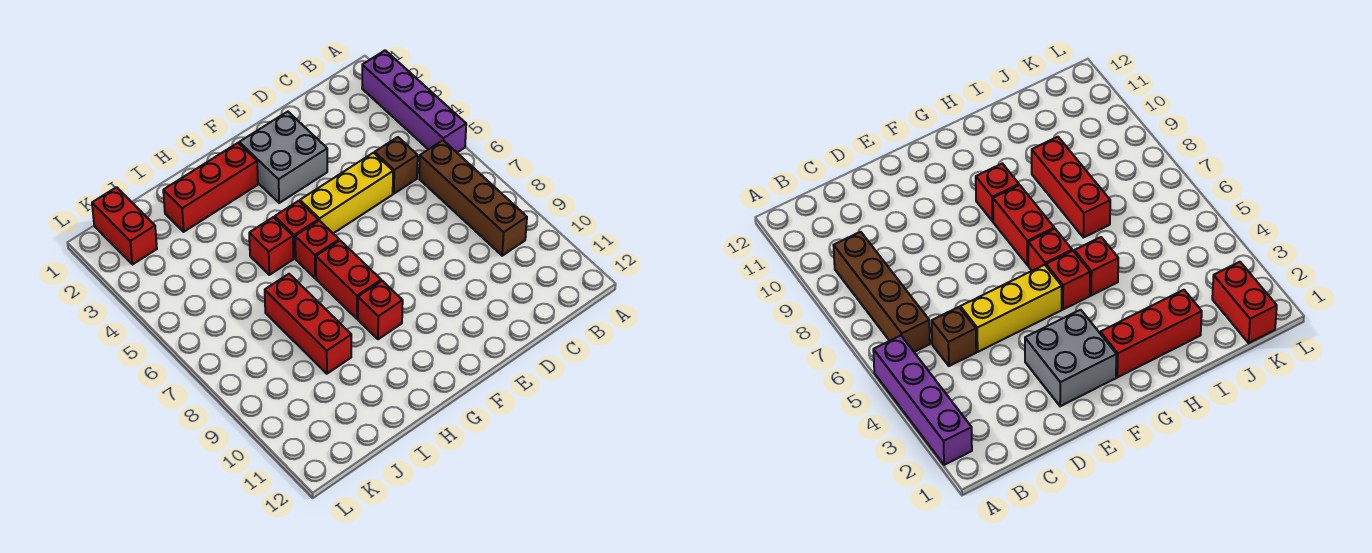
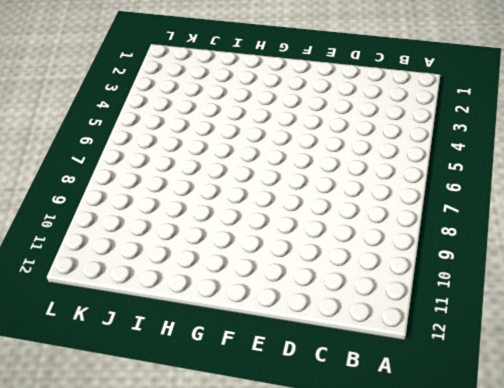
none -> purple brick A2:A5 level 1
none -> brown brick B6:B9 level 1
none -> brown brick C5 level 1

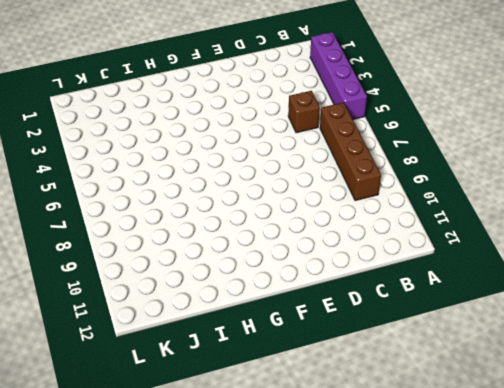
none -> yellow brick D5:F5 level 1
none -> grey brick E2:F3 level 1
none -> red brick G2:I2 level 1

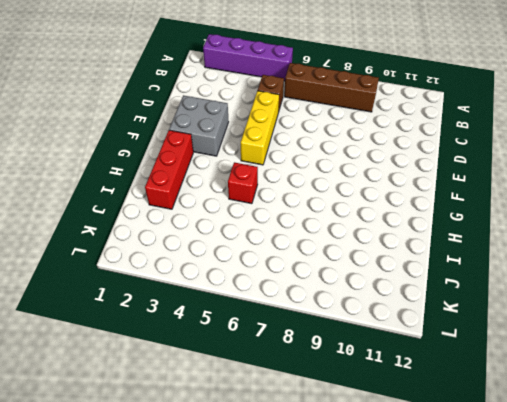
none -> red brick G5 level 1
none -> red brick G6 level 1
none -> red brick G7:G8 level 1

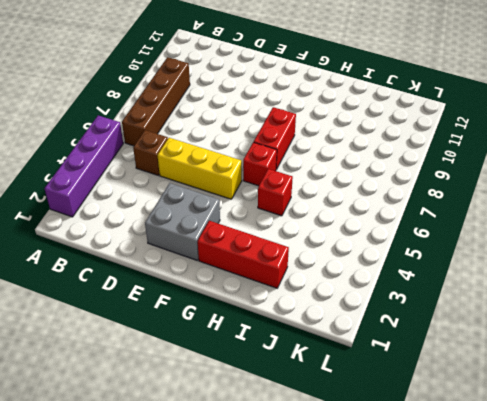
none -> red brick G5 level 1
none -> red brick G9 level 1
none -> red brick I7:I9 level 1

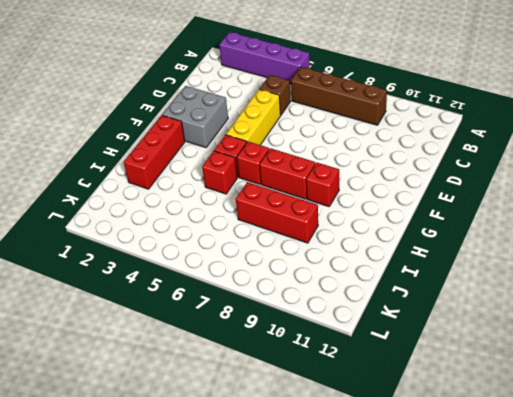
none -> red brick K1:K2 level 1

